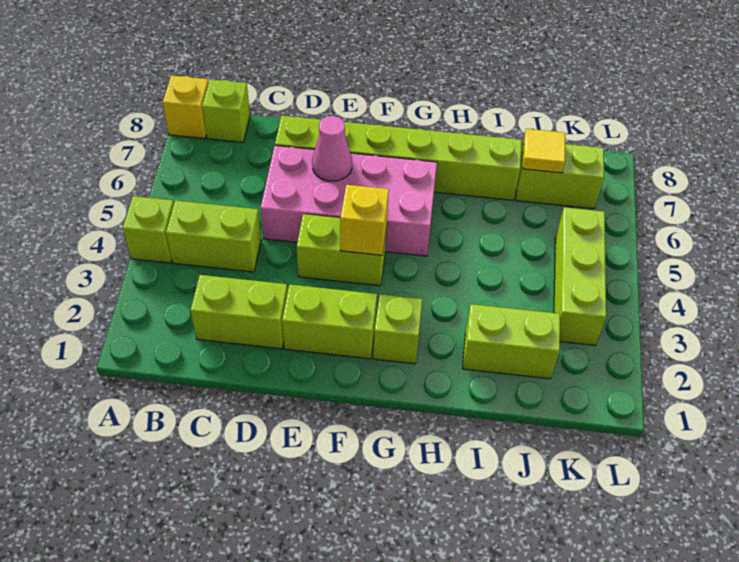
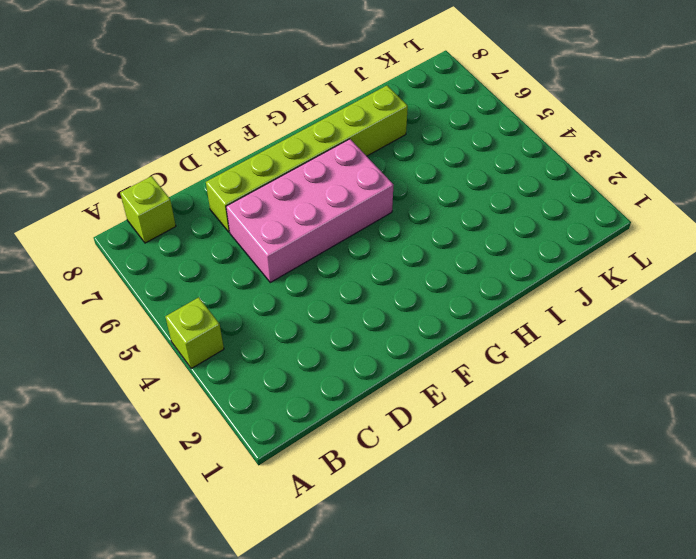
none -> yellow brick A8 level 1
none -> lime brick B4:C4 level 1
none -> lime brick C2:D2 level 1

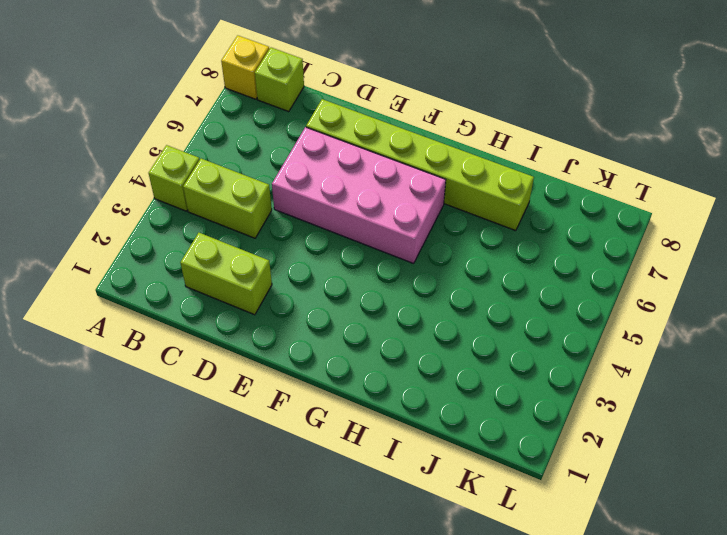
none -> lime brick E2:F2 level 1
none -> lime brick E4:F4 level 1
none -> lime brick G2 level 1

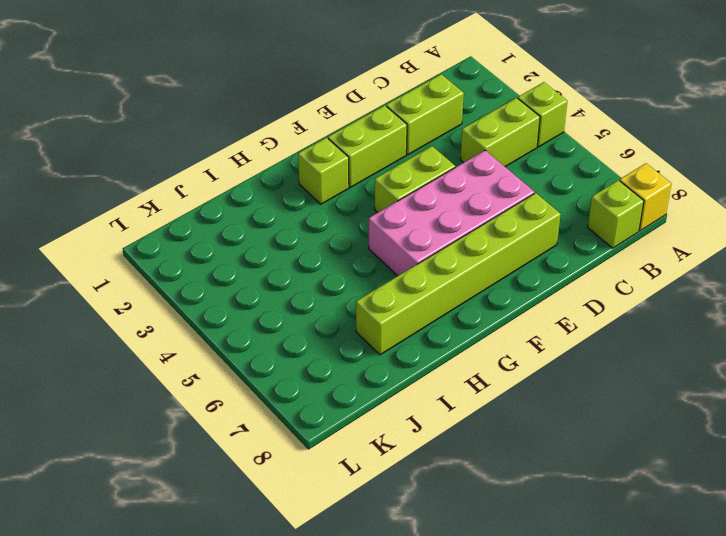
none -> lime brick I2:J2 level 1
none -> lime brick J7:K7 level 1
none -> lime brick K3:K5 level 1

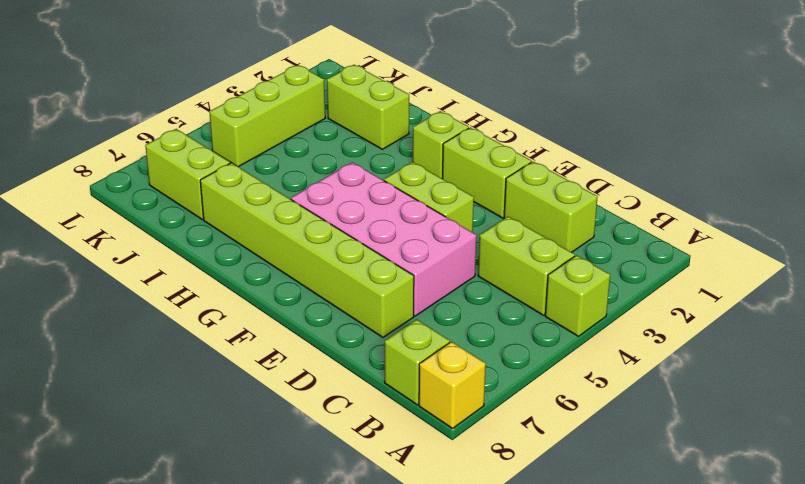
none -> pink cone E6 level 2
none -> yellow brick F4 level 2
none -> yellow tile J7 level 2

